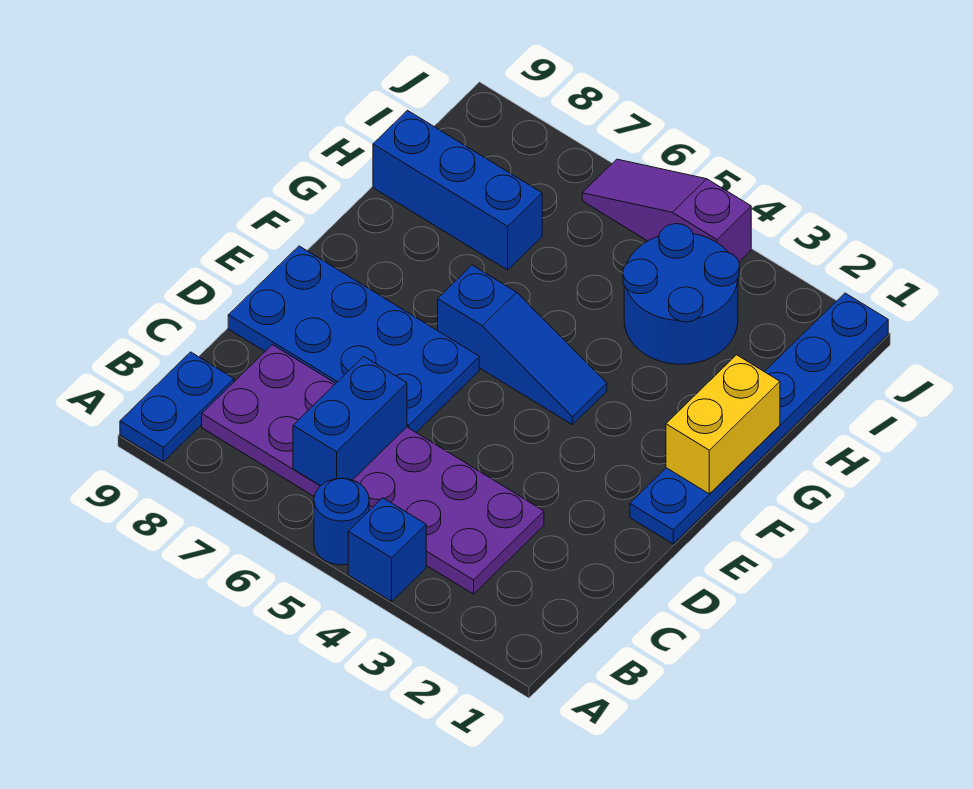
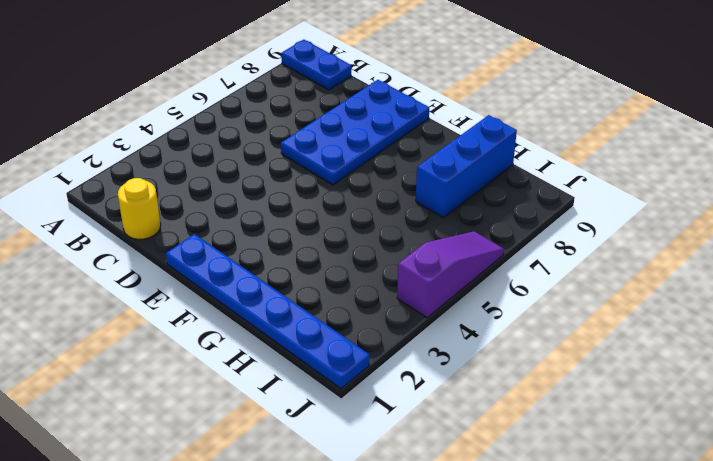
yellow round brick C1 level 1 -> none
none -> blue brick A4 level 1
none -> blue round brick A5 level 1
none -> purple plate B3:C8 level 1

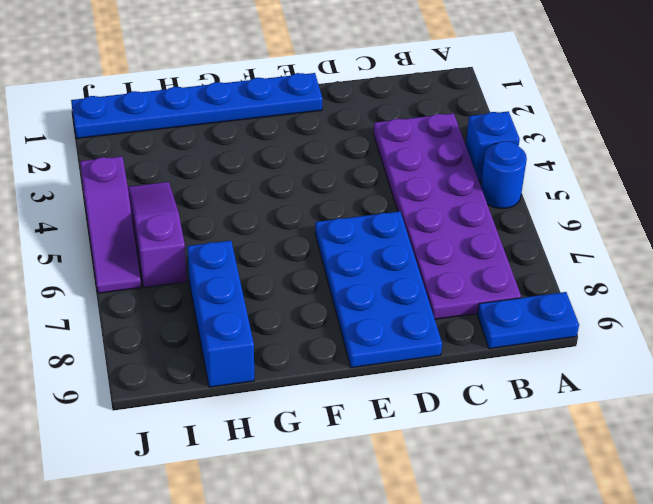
purple slope I4:I6 level 1 top 6 -> blue round brick H3:I4 level 1
none -> blue slope F4:F6 level 1 top 6
none -> blue brick B6:C6 level 2
none -> yellow brick F1:G1 level 2

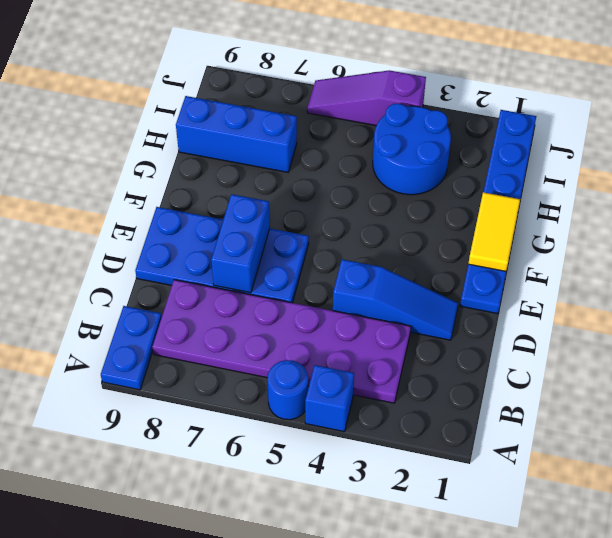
blue slope D2:D4 level 1 top 4 -> blue slope F4:F6 level 1 top 6
blue brick D7:E7 level 2 -> blue brick B6:C6 level 2
yellow tile F1:G1 level 2 -> yellow brick F1:G1 level 2

